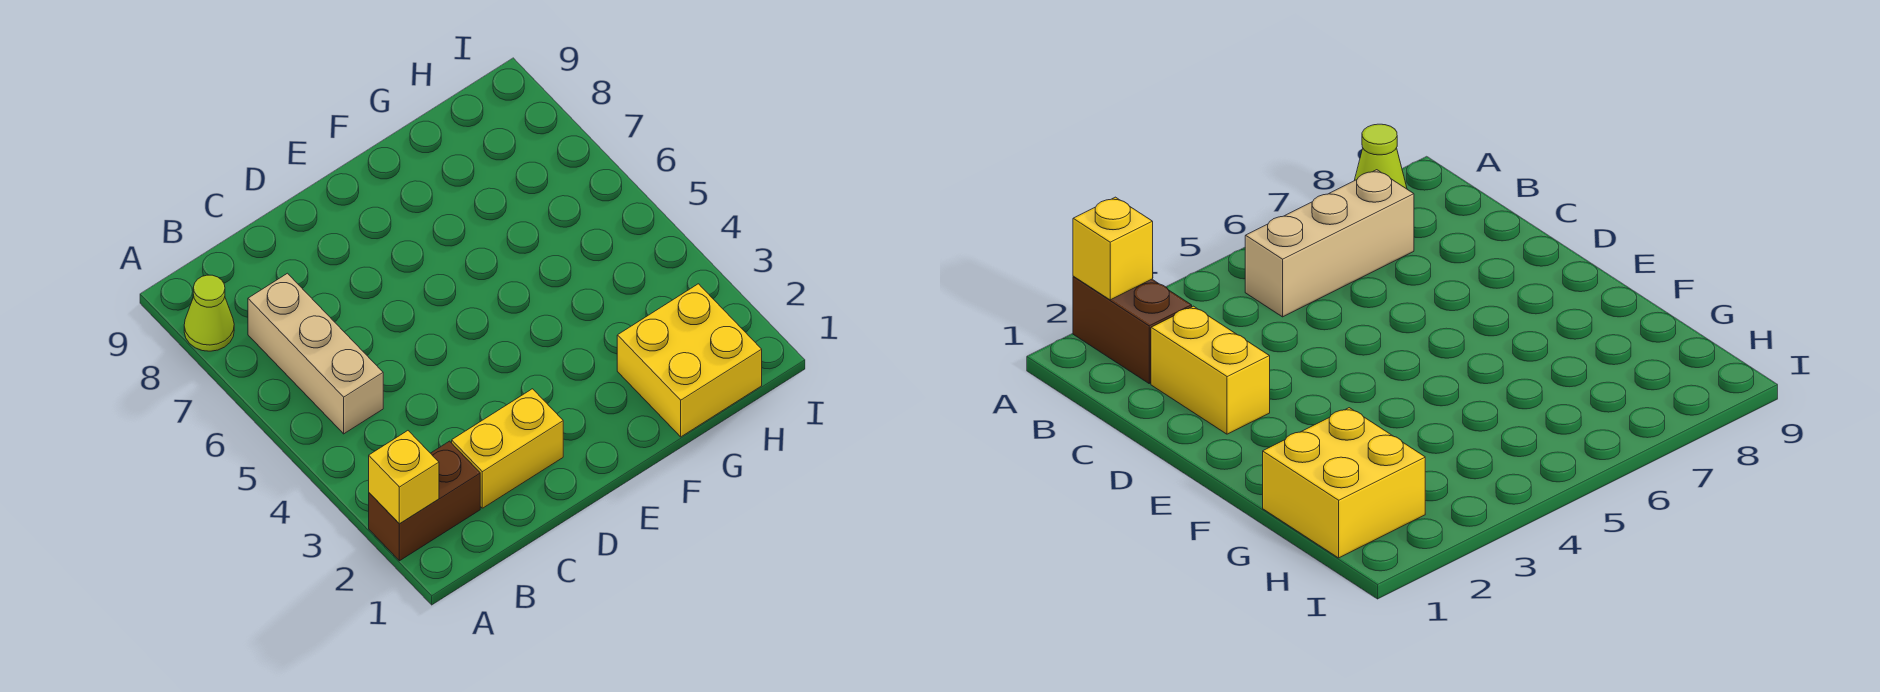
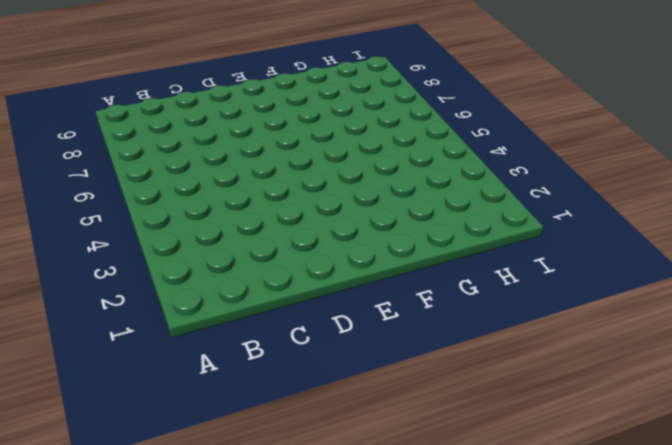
none -> brown brick A2:B2 level 1
none -> lime cone A8 level 1

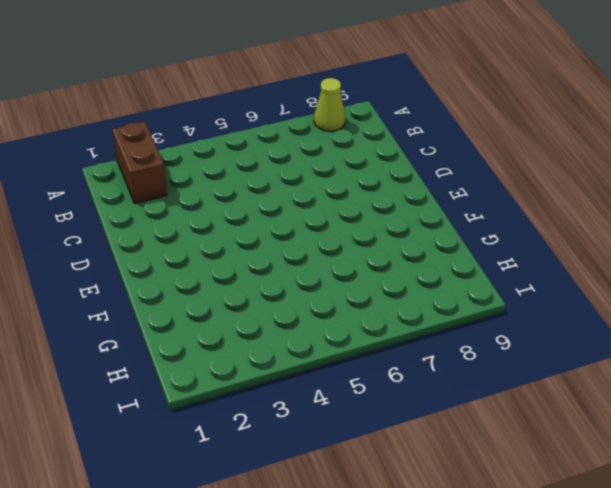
none -> tan brick B5:B7 level 1
none -> yellow brick C2:D2 level 1

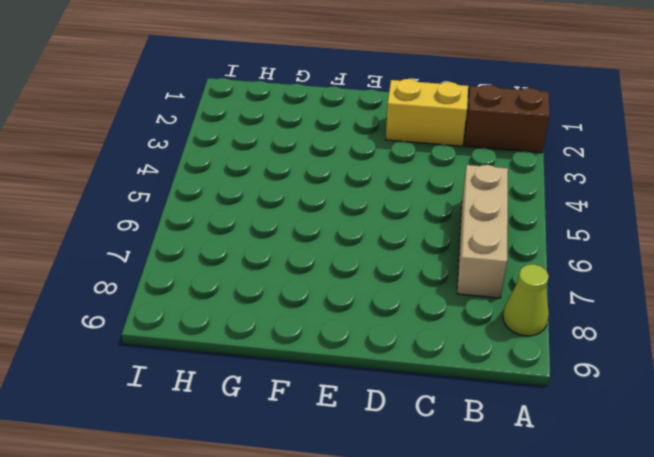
none -> yellow brick G1:H2 level 1
none -> yellow brick A2 level 2

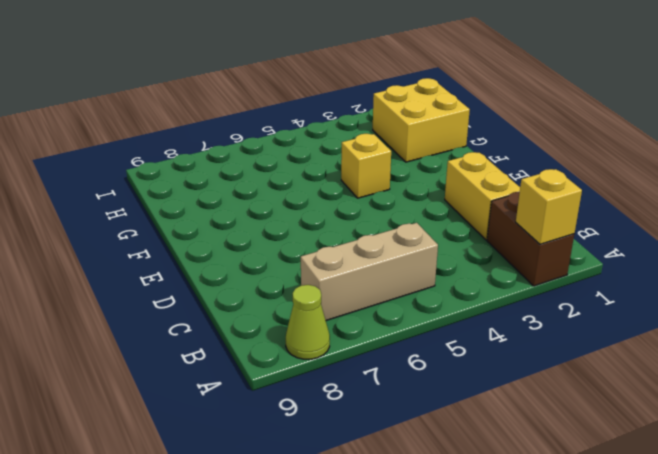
yellow brick F4 level 1 -> none

